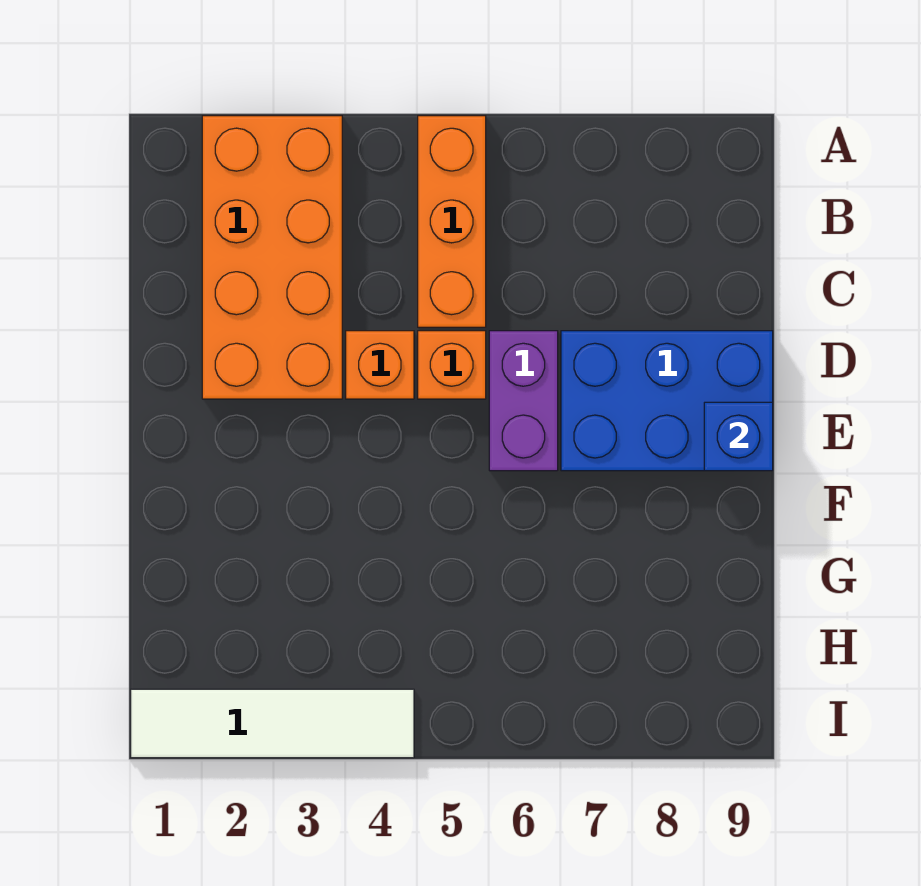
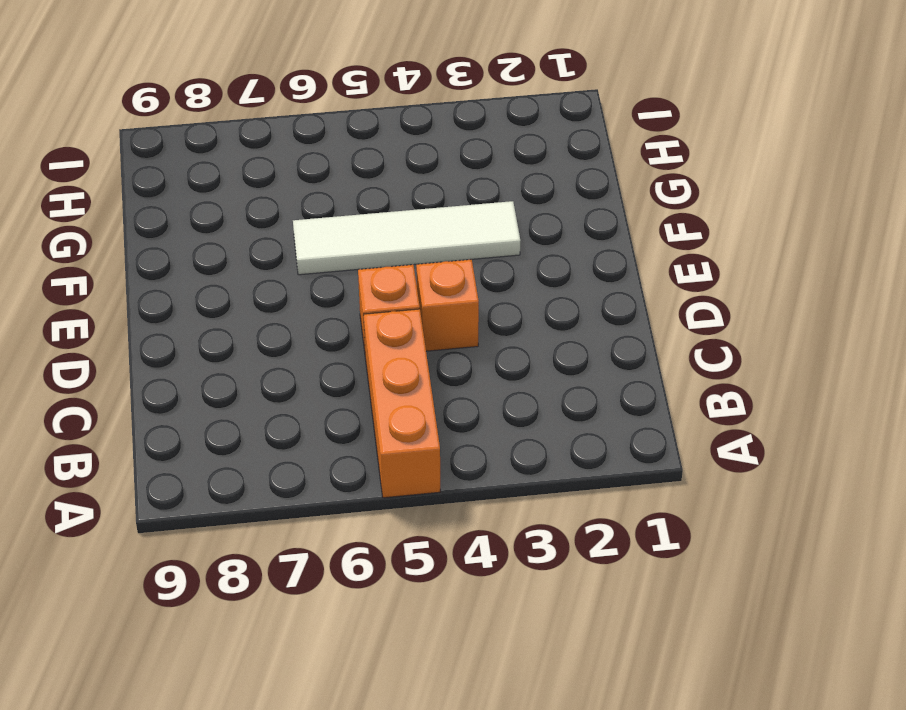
white tile F3:F6 level 1 -> white tile I1:I4 level 1
none -> orange brick A2:D3 level 1
none -> purple brick D6:E6 level 1

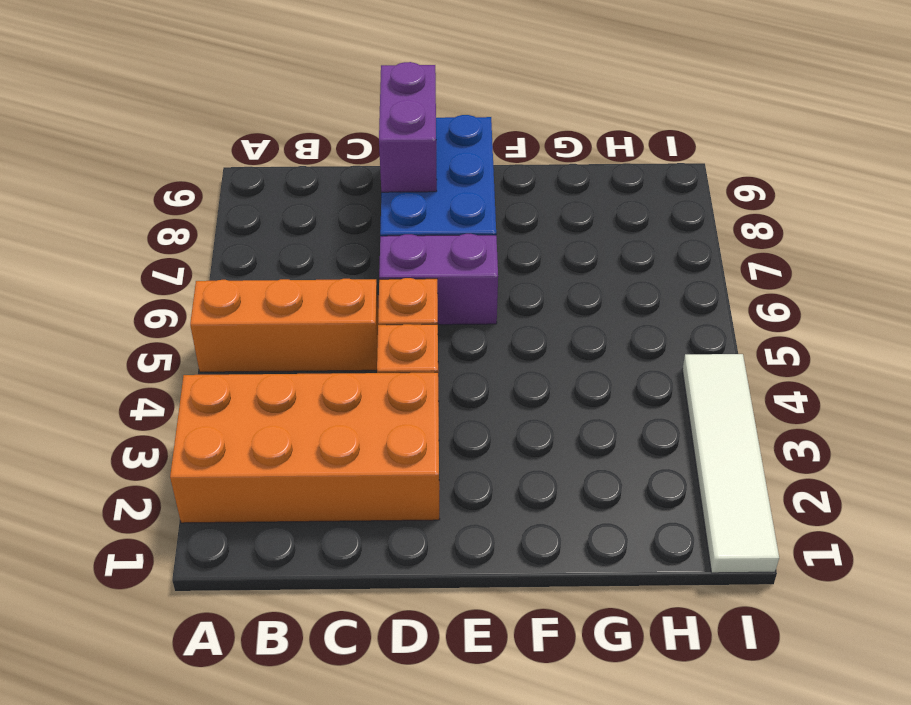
purple brick D8:D9 level 2 -> none
none -> blue brick E9 level 2

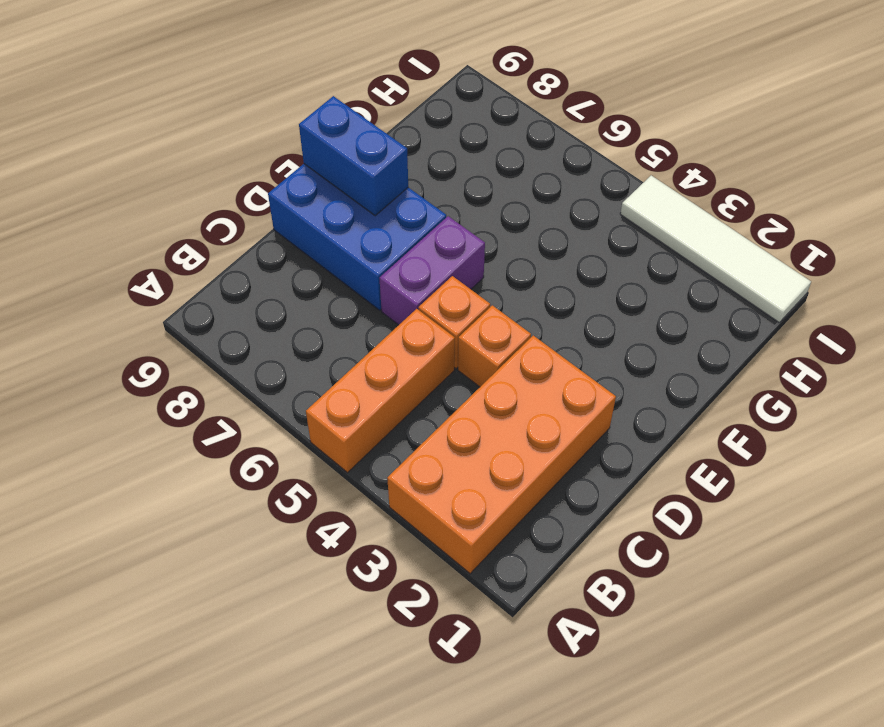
blue brick E8:E9 level 2 -> blue brick E9 level 2

